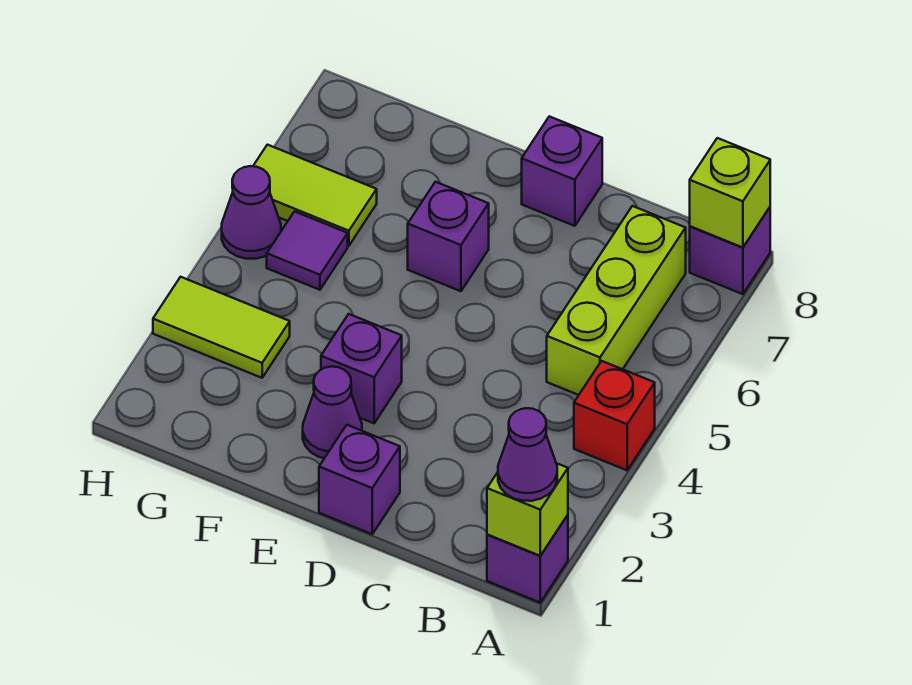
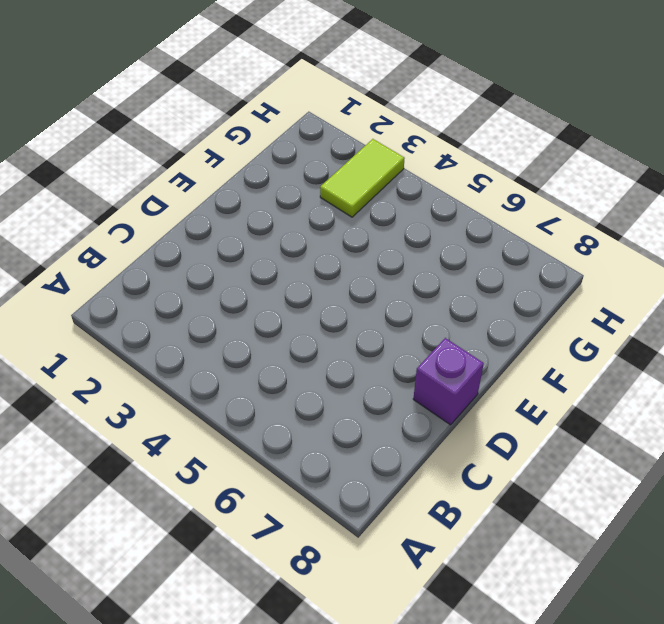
none -> purple brick A1 level 1
none -> red brick A4 level 1
none -> purple brick A8 level 1

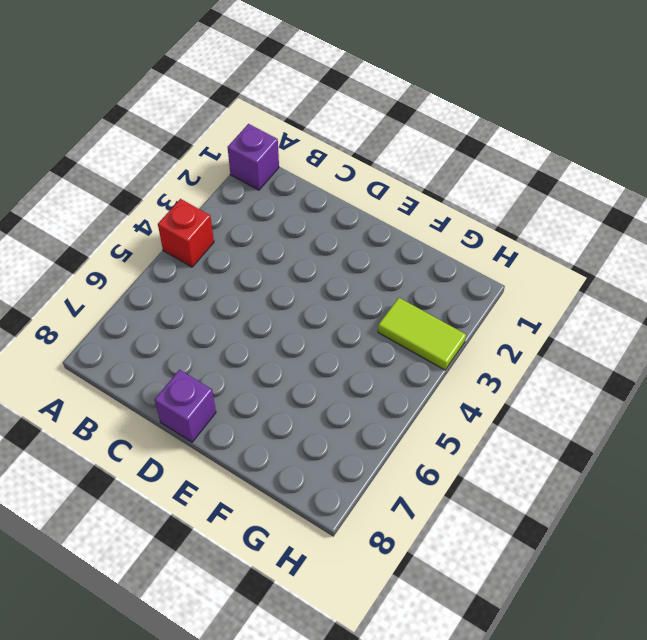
none -> purple brick A8 level 1
none -> lime brick B5:B7 level 1
none -> purple brick D1 level 1

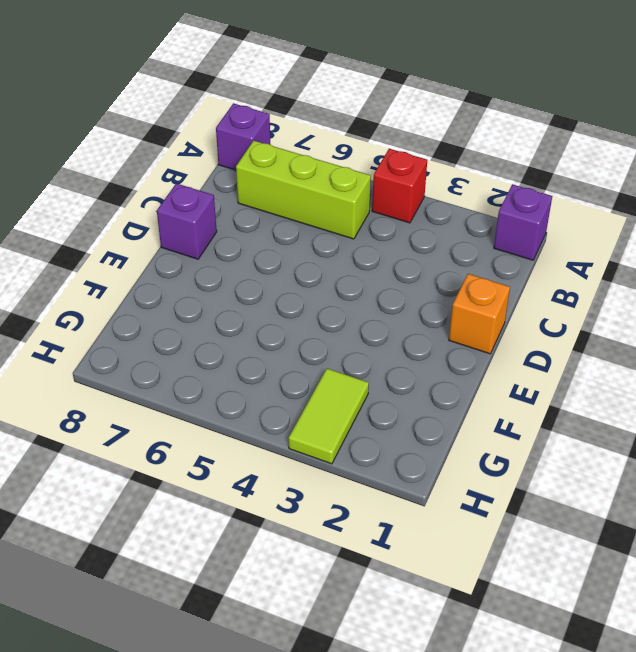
orange brick D1 level 1 -> purple brick D1 level 1
none -> purple cone E2 level 1
none -> purple brick E3 level 1
none -> purple brick E6 level 1

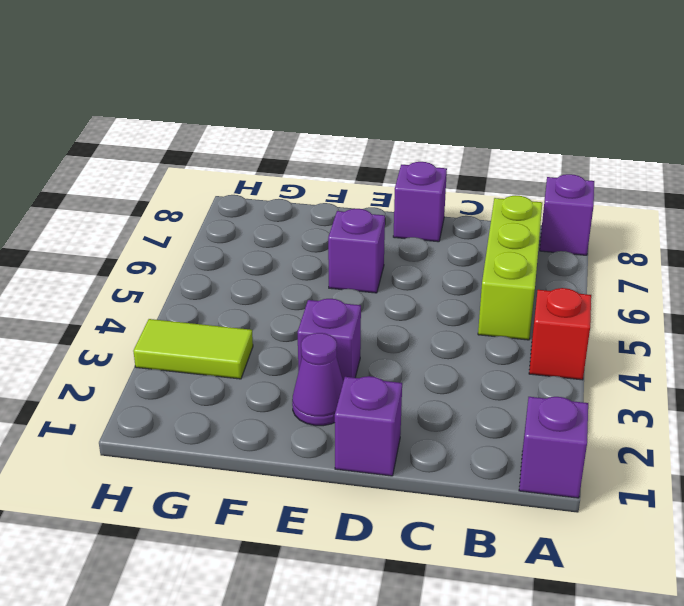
none -> purple tile G5 level 1
none -> lime tile G6:H6 level 1
none -> purple cone H5 level 1

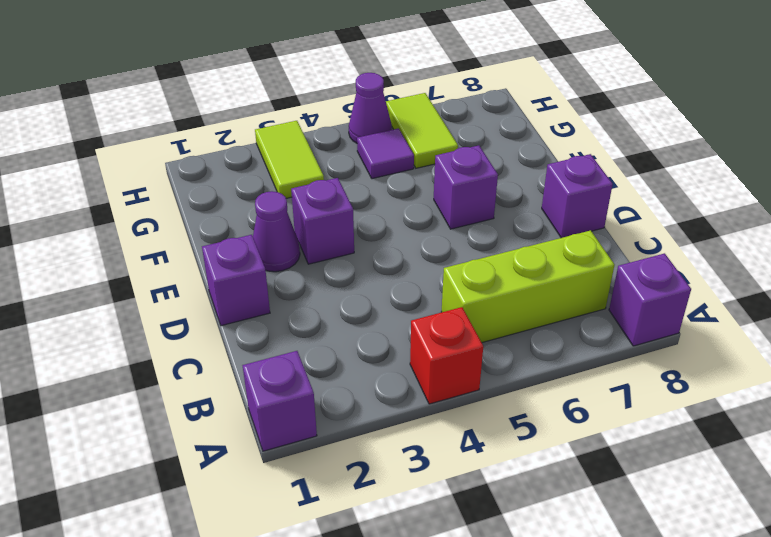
none -> lime brick A1 level 2
none -> lime brick A8 level 2
none -> purple cone A1 level 3

